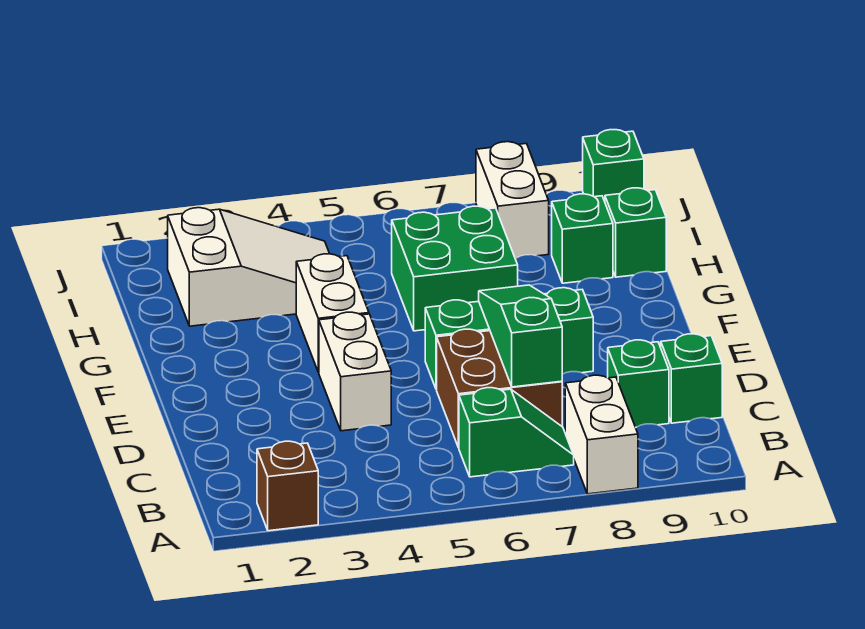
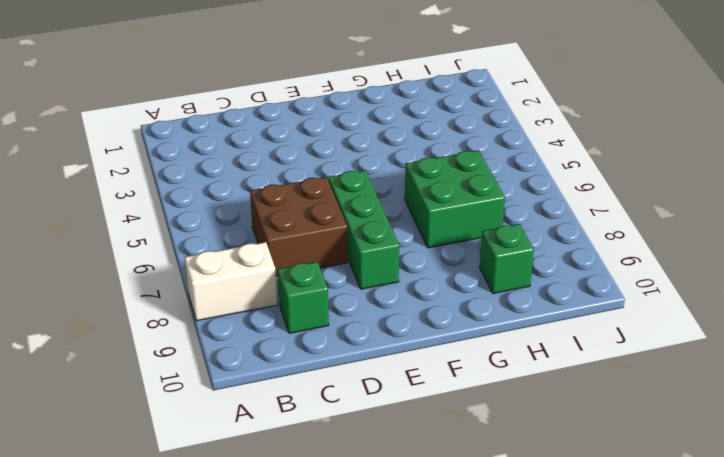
none -> brown brick A2 level 1
none -> green slope B6:B7 level 1 top 6
none -> green brick C10 level 1

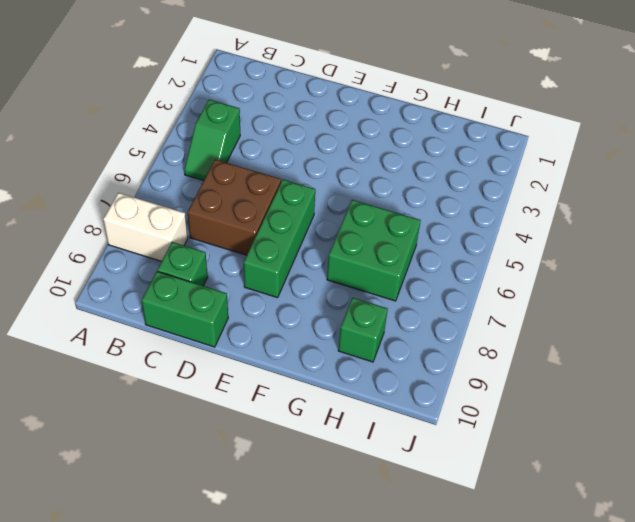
green slope B4:B5 level 1 top 4 -> green slope B6:B7 level 1 top 6
green brick C10:D10 level 1 -> green brick C10 level 1
none -> brown brick A2 level 1
none -> white brick D4:E4 level 1
none -> white brick F4:G4 level 1

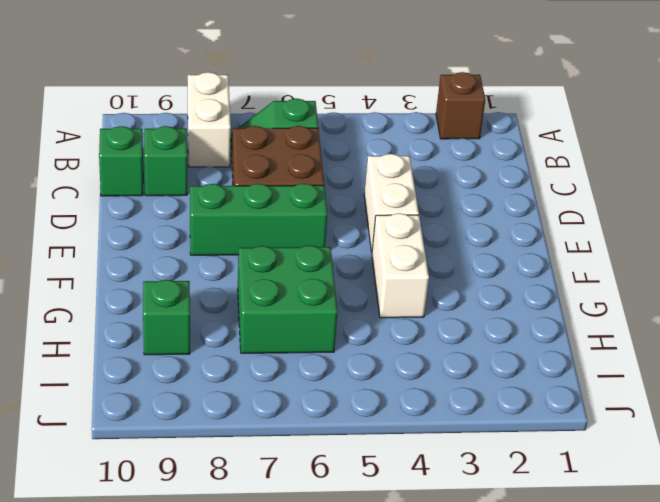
none -> white slope H2:I4 level 1 top 2
none -> green brick H10 level 1
none -> white brick I8:J8 level 1

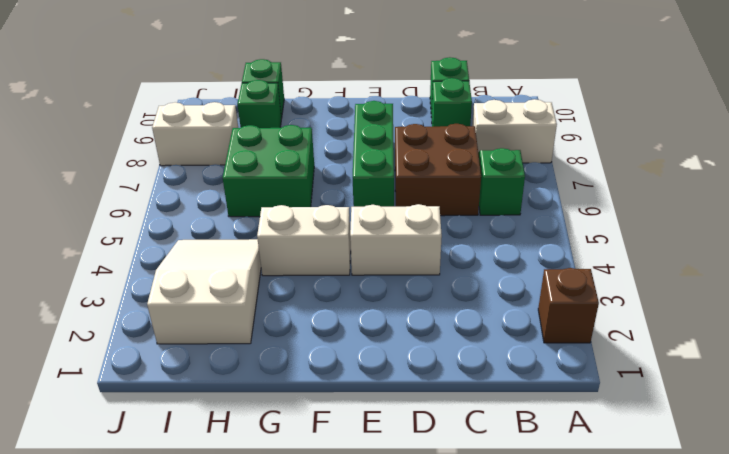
none -> green brick J10 level 1
none -> green slope C7:E7 level 2 top C

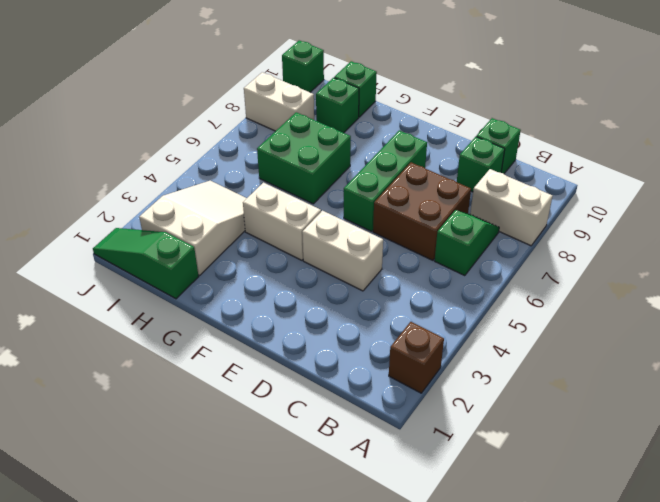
green slope H1:J1 level 1 top H -> green slope C7:E7 level 2 top C

